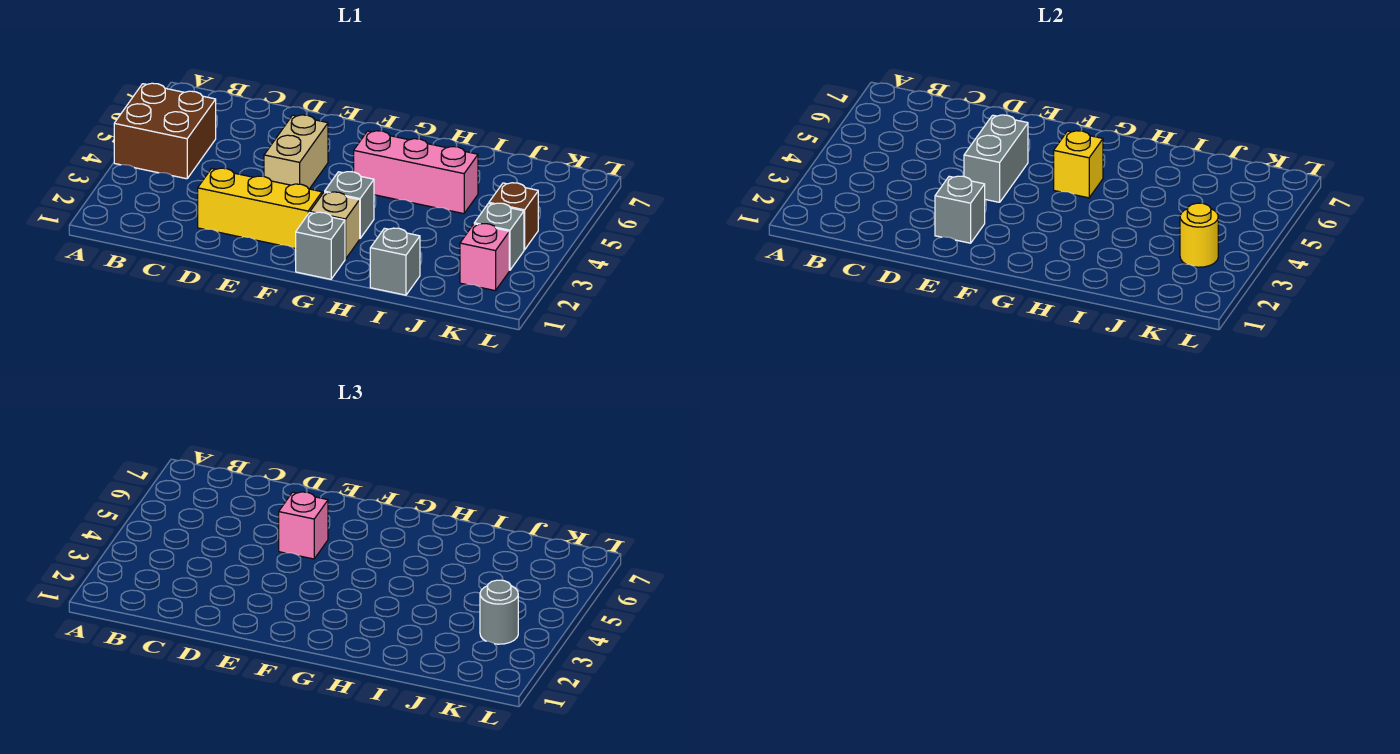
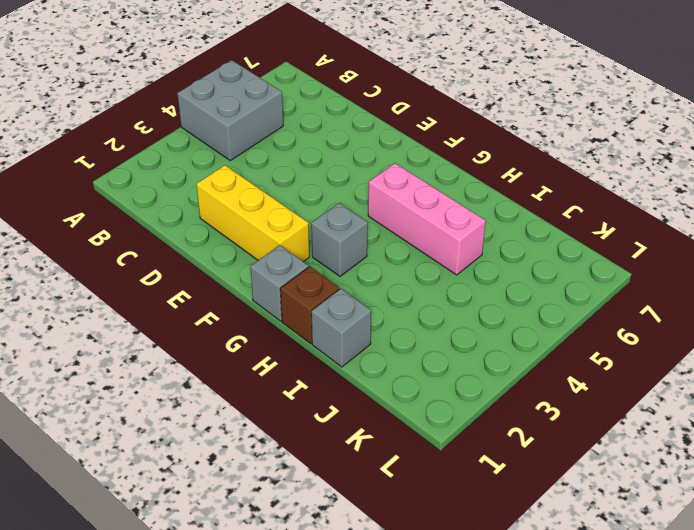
grey brick A4:B5 level 1 -> brown brick A4:B5 level 1
brown brick H1 level 1 -> brown brick K4 level 1
none -> tan brick E4:E5 level 1
none -> tan brick G2 level 1
none -> pink brick K2 level 1

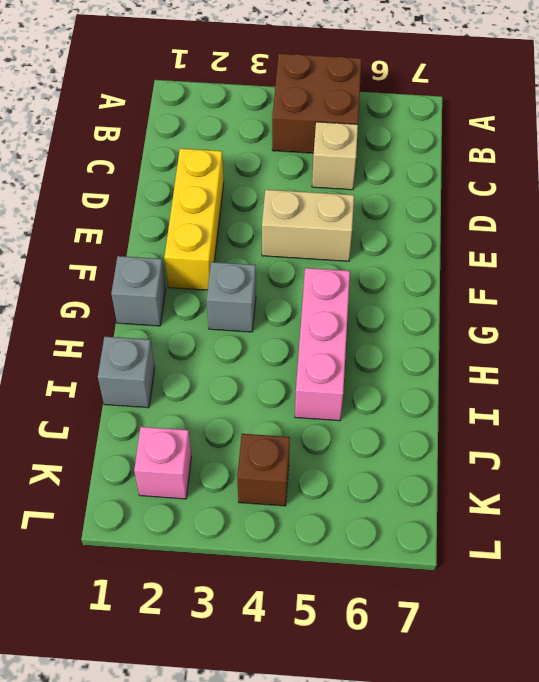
tan brick C5 level 1 -> tan brick G2 level 1
none -> grey brick K3 level 1
none -> grey brick E2 level 2
none -> grey brick E4:E5 level 2

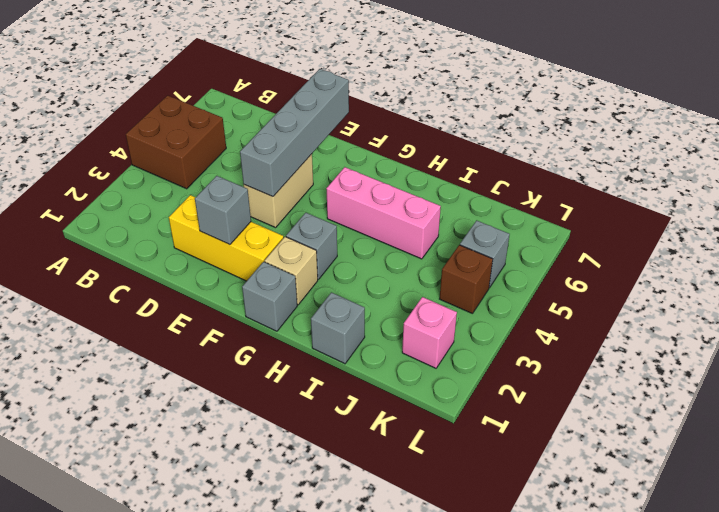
grey brick E4:E7 level 2 -> grey brick E4:E5 level 2
grey brick K5 level 1 -> grey brick K3 level 1
none -> yellow brick G5 level 2
none -> yellow round brick K3 level 2
none -> pink brick E5 level 3

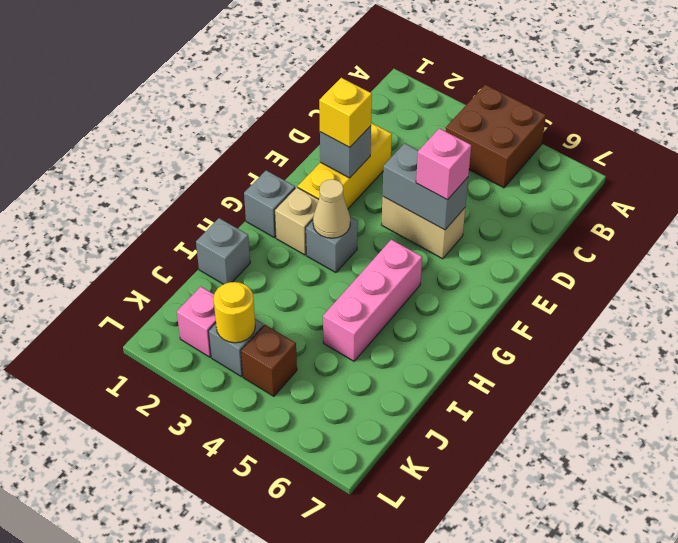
yellow brick E2 level 3 -> yellow brick G5 level 2
tan cone G3 level 2 -> none
none -> grey round brick K3 level 3

